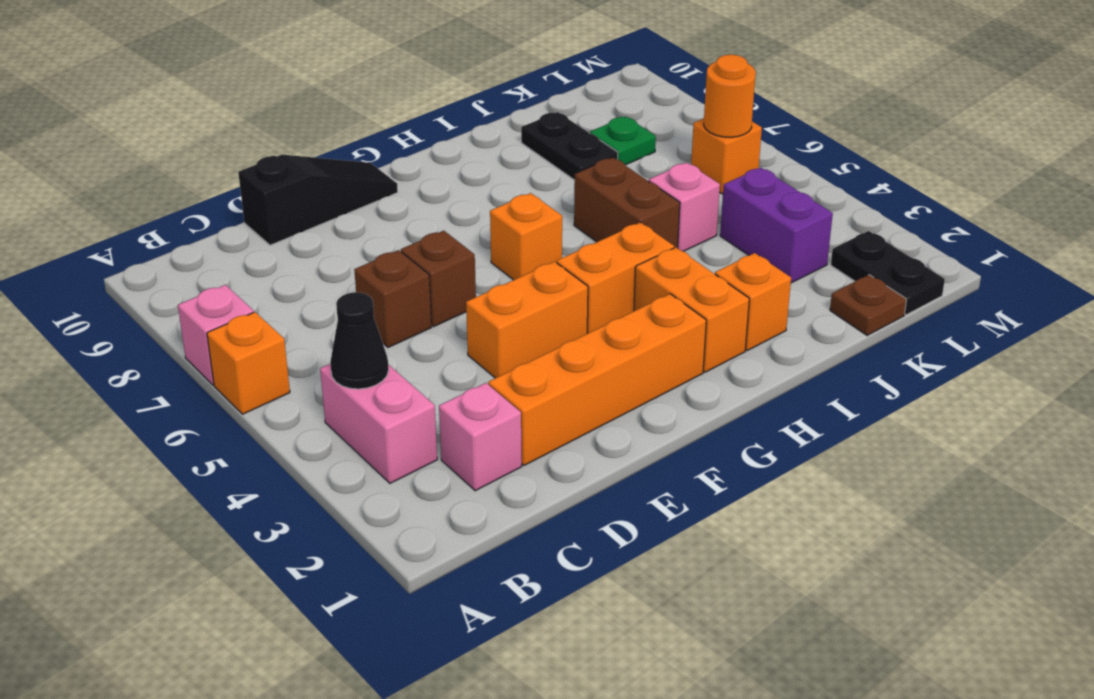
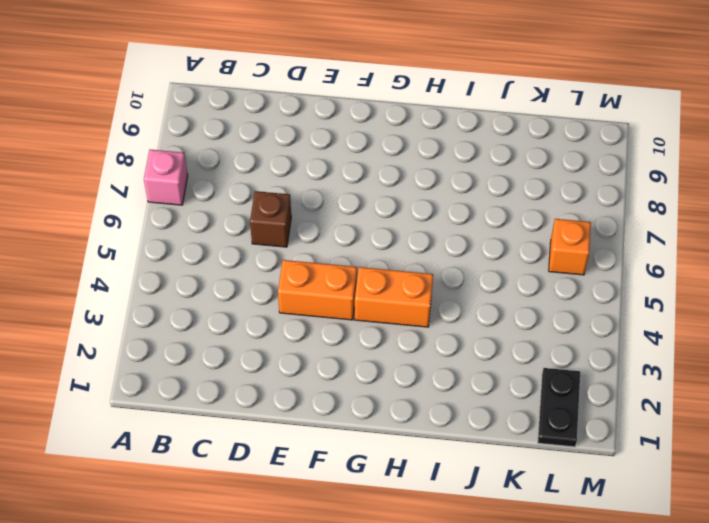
none -> orange brick A6 level 1
none -> pink brick B3:B4 level 1
none -> pink brick C2 level 1

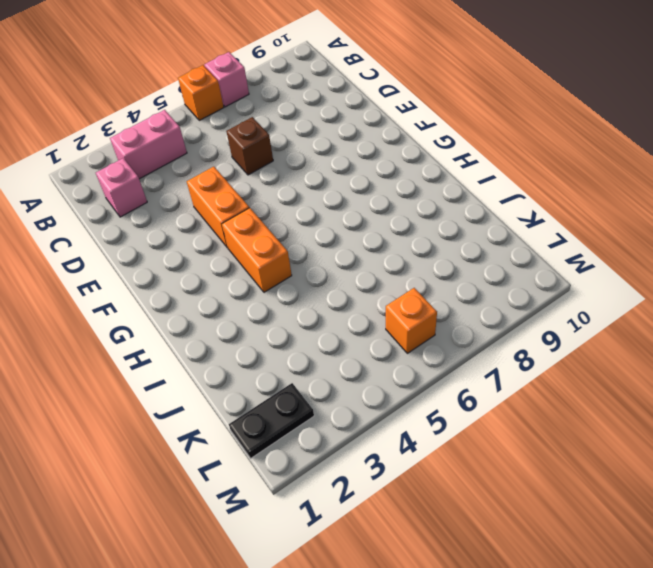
none -> orange brick D2:G2 level 1
none -> black slope D10:F10 level 1 top D
none -> brown brick E6 level 1

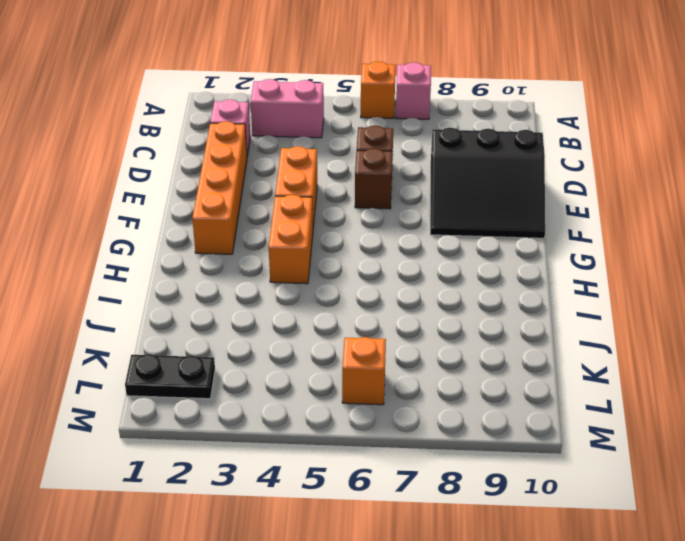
black slope D8:F10 level 1 top D -> black slope D10:F10 level 1 top D
none -> orange brick G6 level 1
none -> orange brick H2:H3 level 1
none -> orange brick I2 level 1

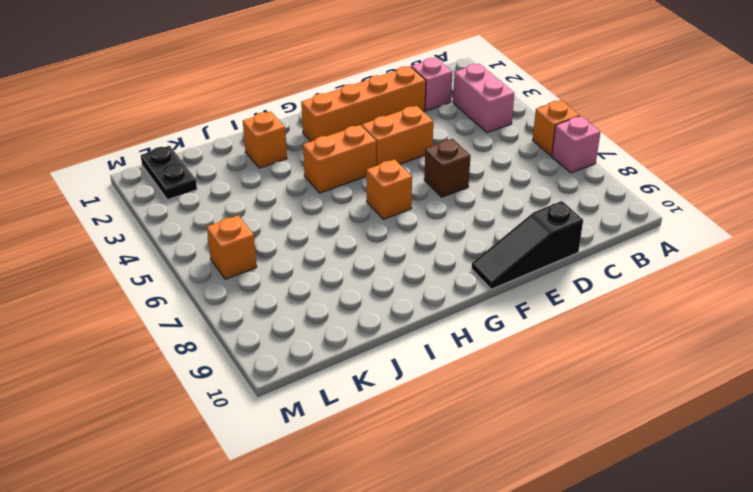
none -> brown brick D6 level 1
none -> orange brick H2:H3 level 1
none -> brown brick I5:I6 level 1

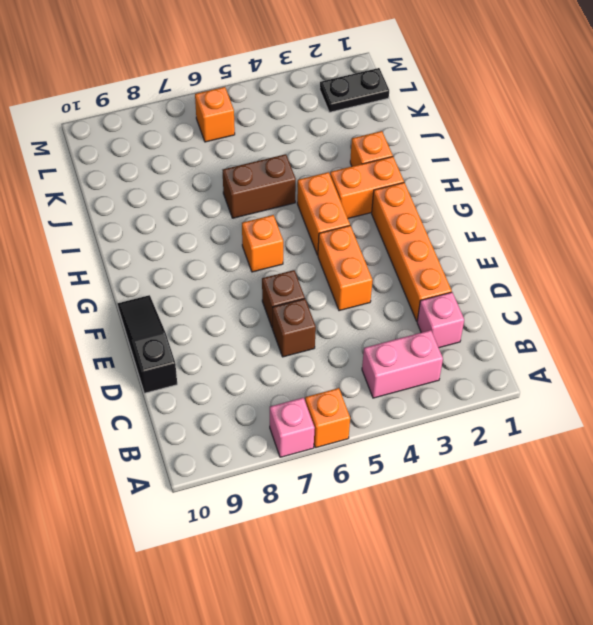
none -> pink brick J5 level 1
none -> black plate J8:J9 level 1
none -> brown plate K1 level 1

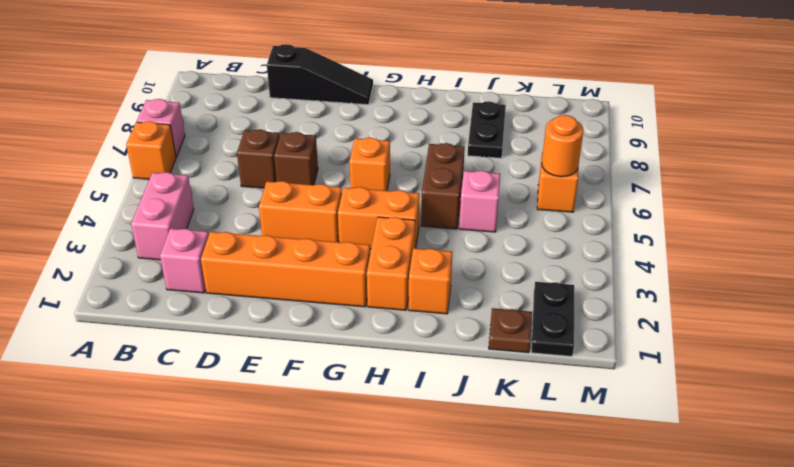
none -> purple brick K3:K4 level 1
none -> green plate K8 level 1
none -> black cone B4 level 2

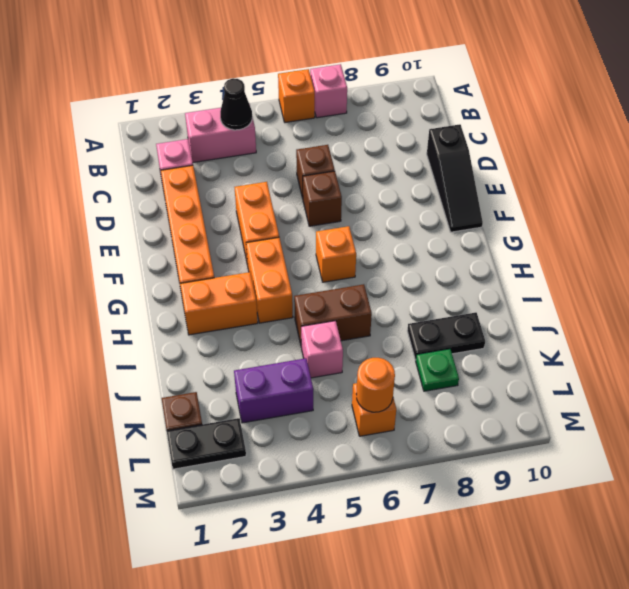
none -> orange brick I2 level 1

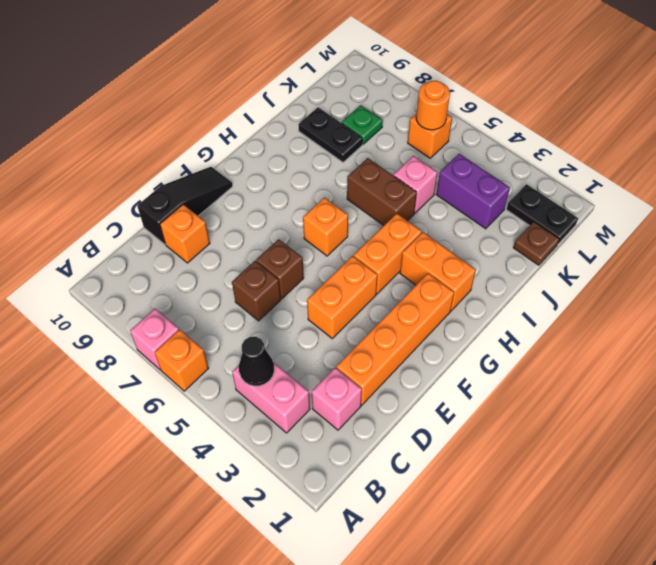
orange brick D9 level 1 -> orange brick I2 level 1

